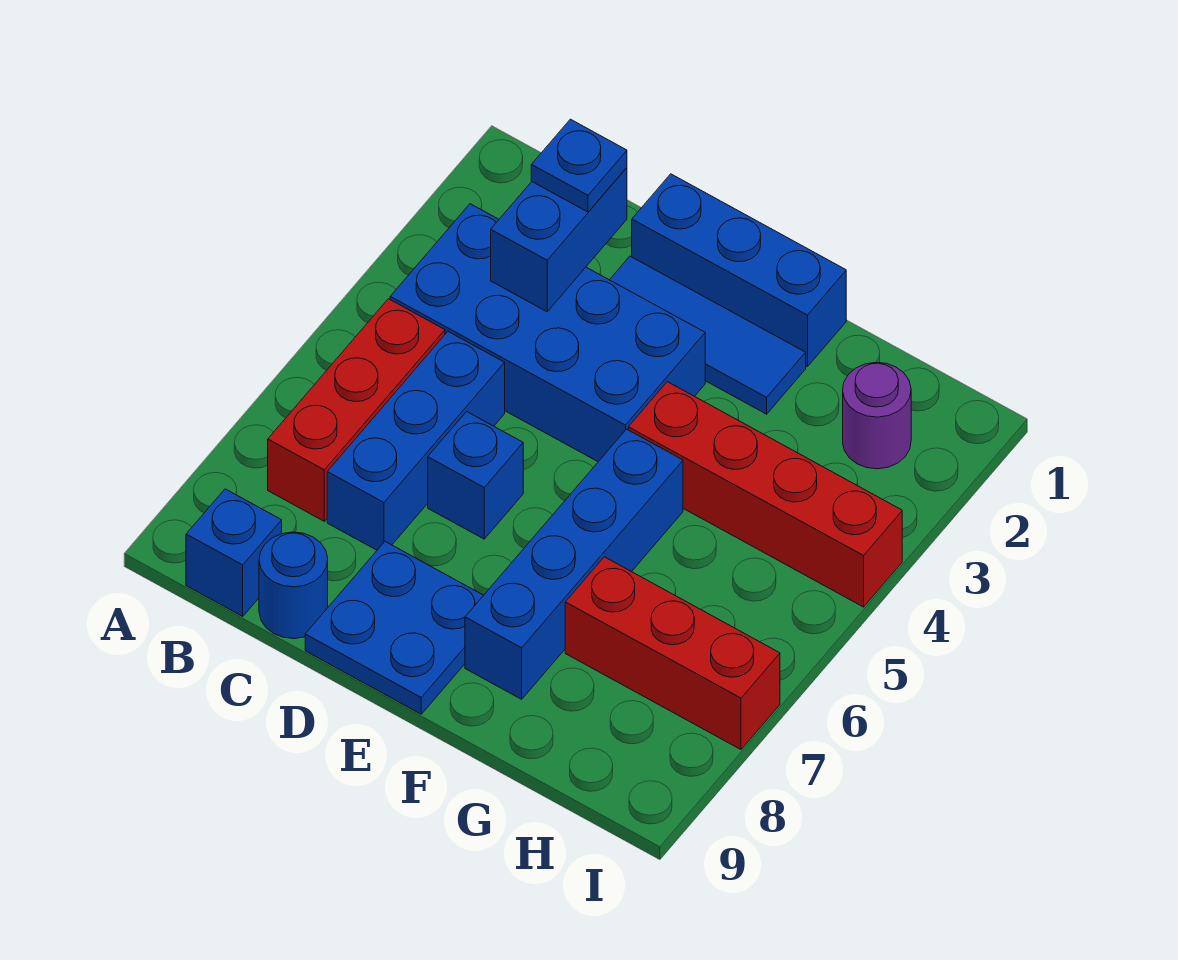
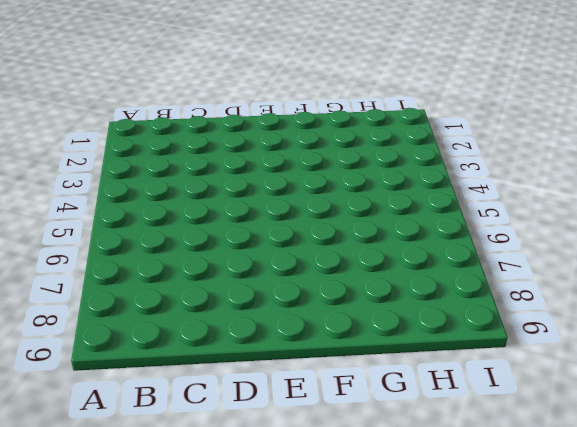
none -> blue brick B3:E4 level 1
none -> red brick B5:B7 level 1
none -> blue brick B9 level 1

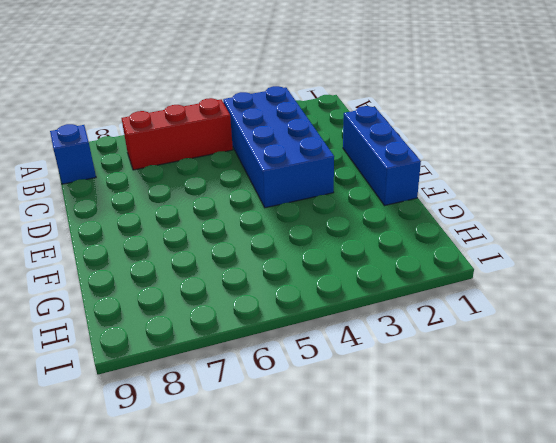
none -> blue brick C5:C7 level 1
none -> blue round brick C9 level 1
none -> blue tile D2:F2 level 1

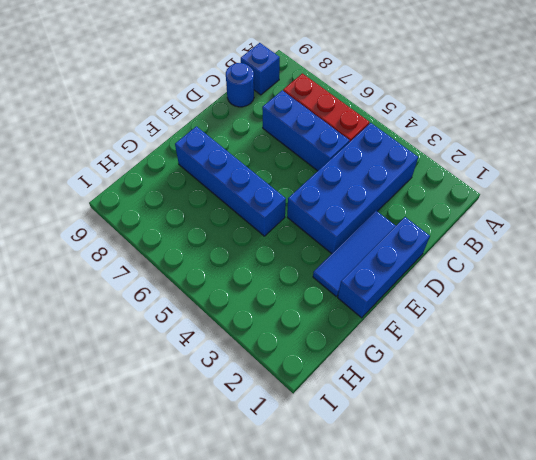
none -> blue brick D6 level 1
none -> blue plate D8:E9 level 1
none -> red brick F4:I4 level 1

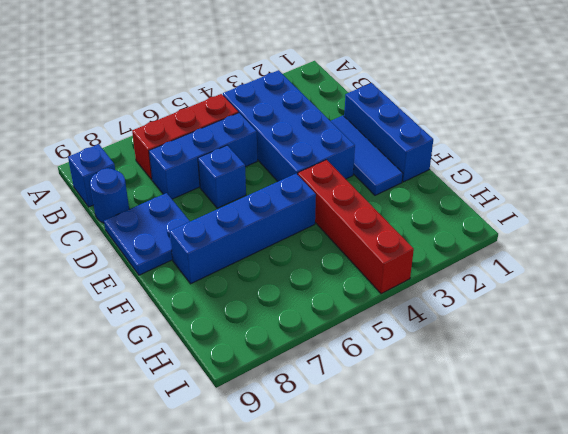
none -> red brick G7:I7 level 1
none -> purple round brick H2 level 1
none -> blue brick C2:C3 level 2

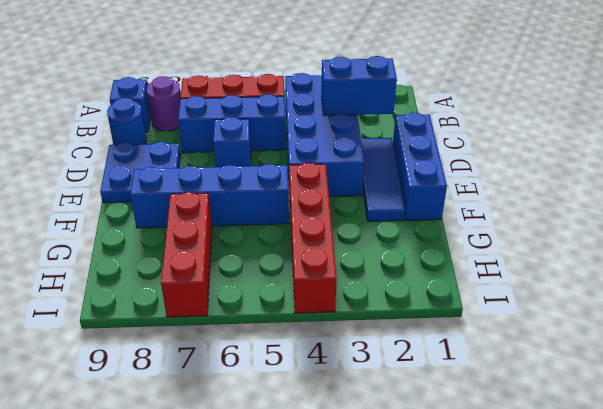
purple round brick B8 level 1 -> purple round brick H2 level 1
none -> blue plate C2 level 3

